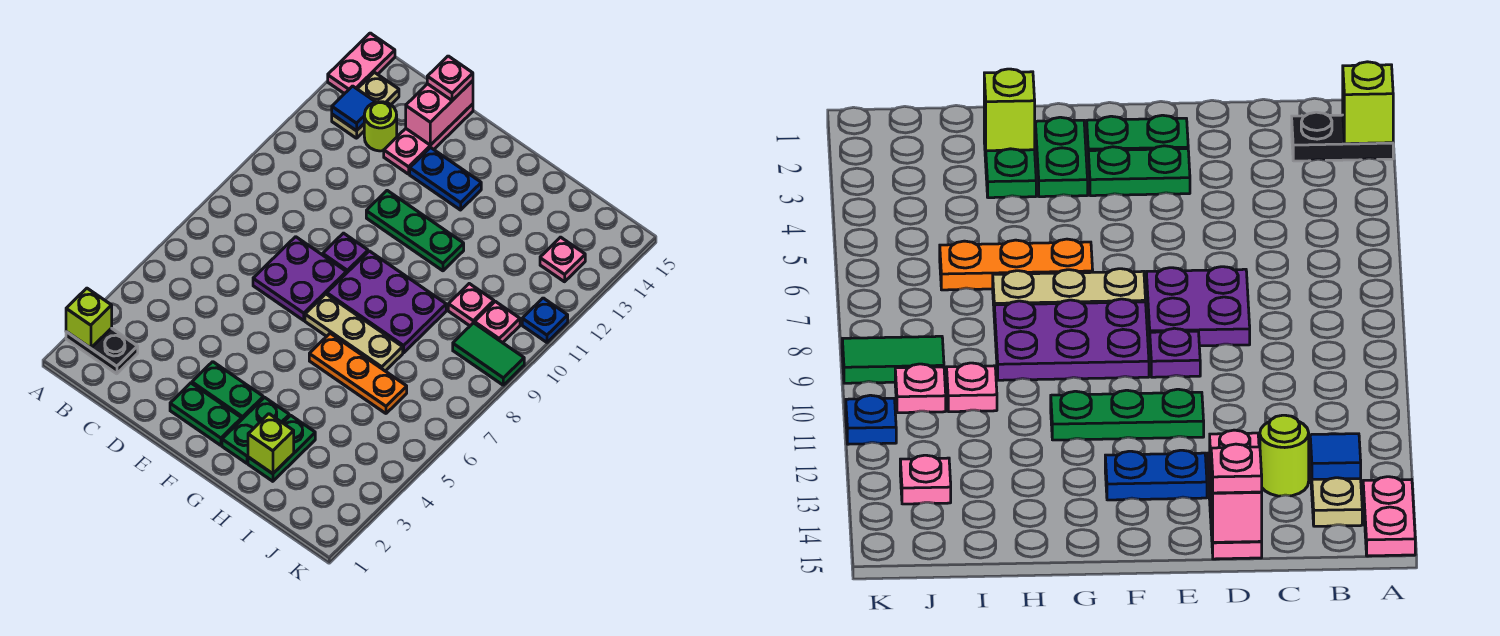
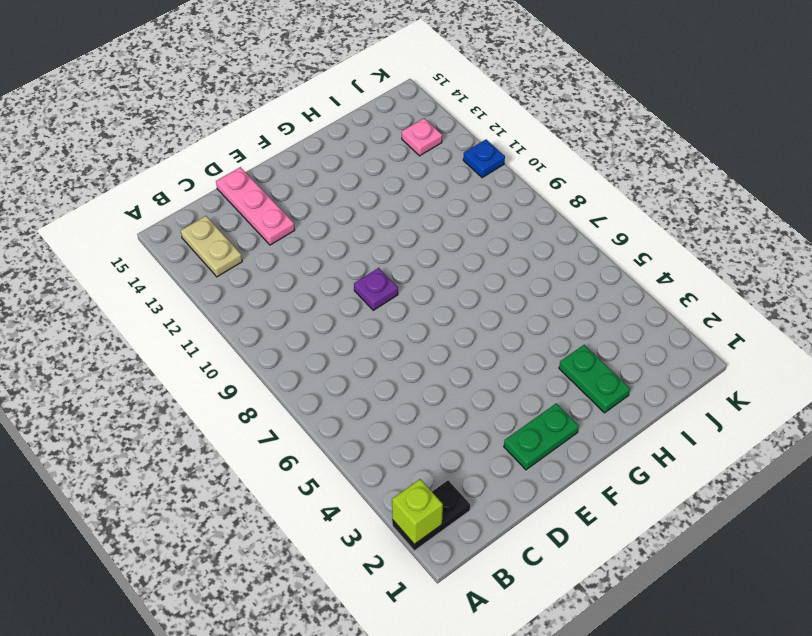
none -> pink plate A14:A15 level 1
none -> lime round brick C13 level 1
none -> purple plate D7:E8 level 1

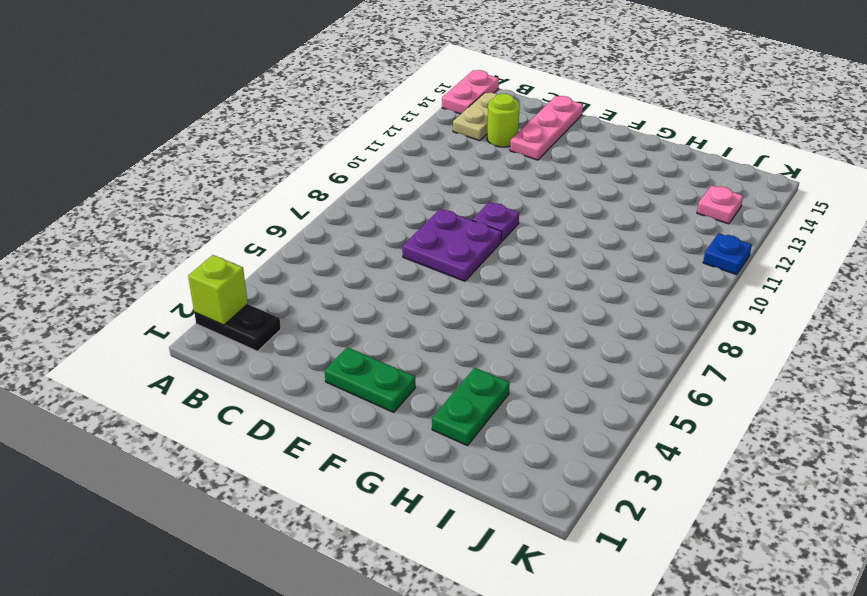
none -> green plate E3:F3 level 1
none -> green plate E11:G11 level 1
none -> blue plate E13:F13 level 1

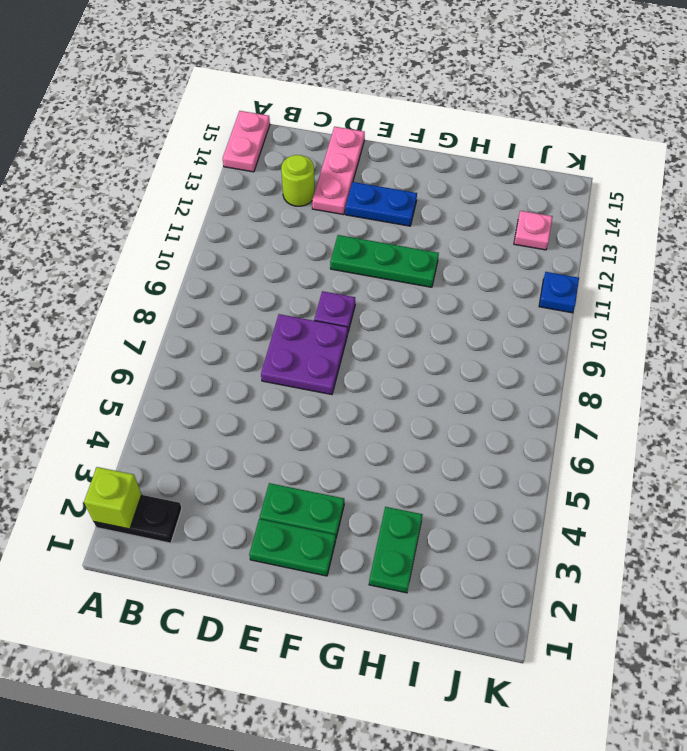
none -> tan plate B13:B14 level 1
none -> tan plate F7:H7 level 1
none -> purple plate F8:H9 level 1

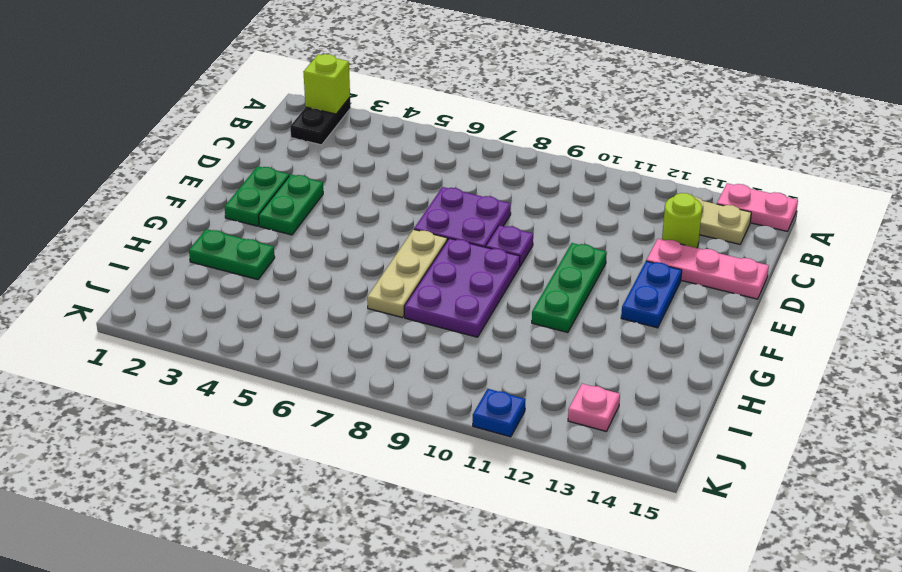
none -> green plate G2:G3 level 1
none -> orange plate G6:I6 level 1
none -> pink plate I10 level 1

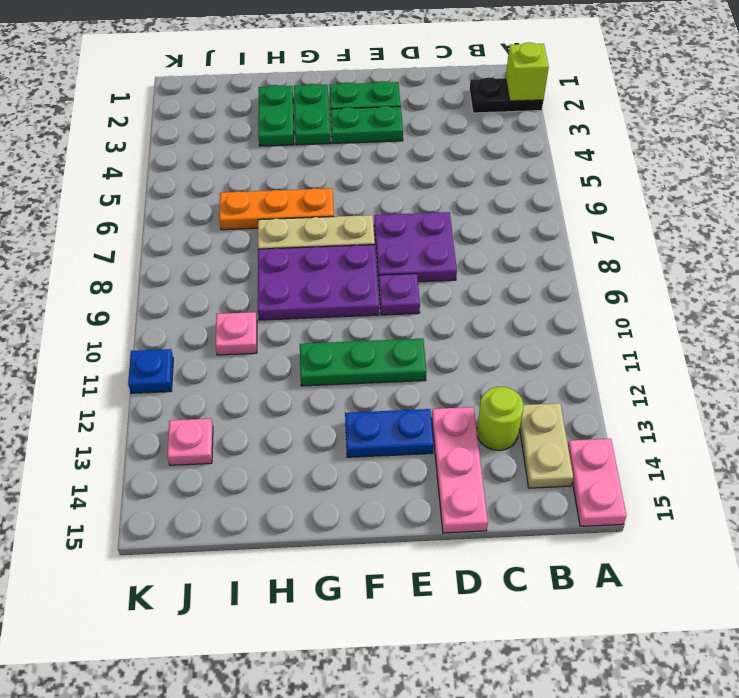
none -> green tile J9:K9 level 1
none -> pink plate J10 level 1
none -> blue tile B13 level 2

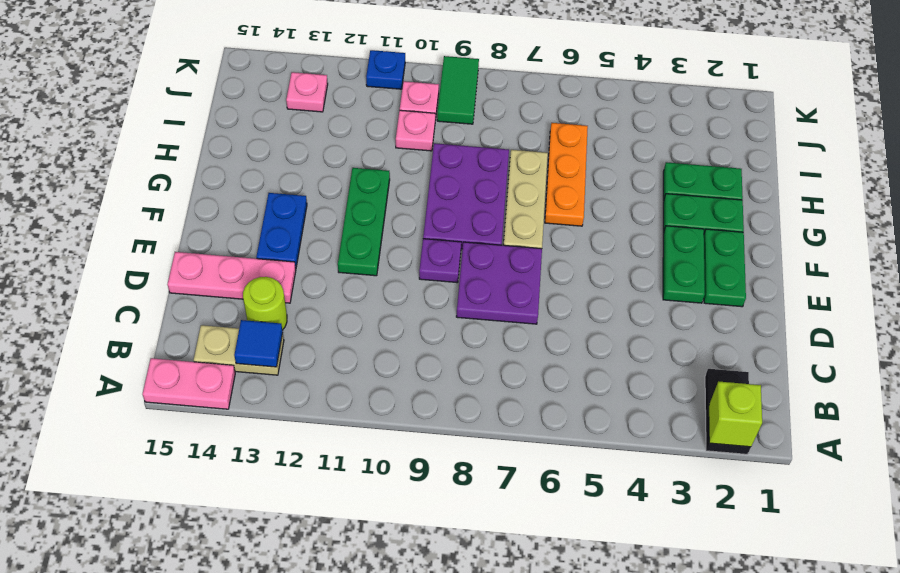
none -> pink brick D14:D15 level 2
none -> lime brick H2 level 2
none -> pink plate D15 level 3

